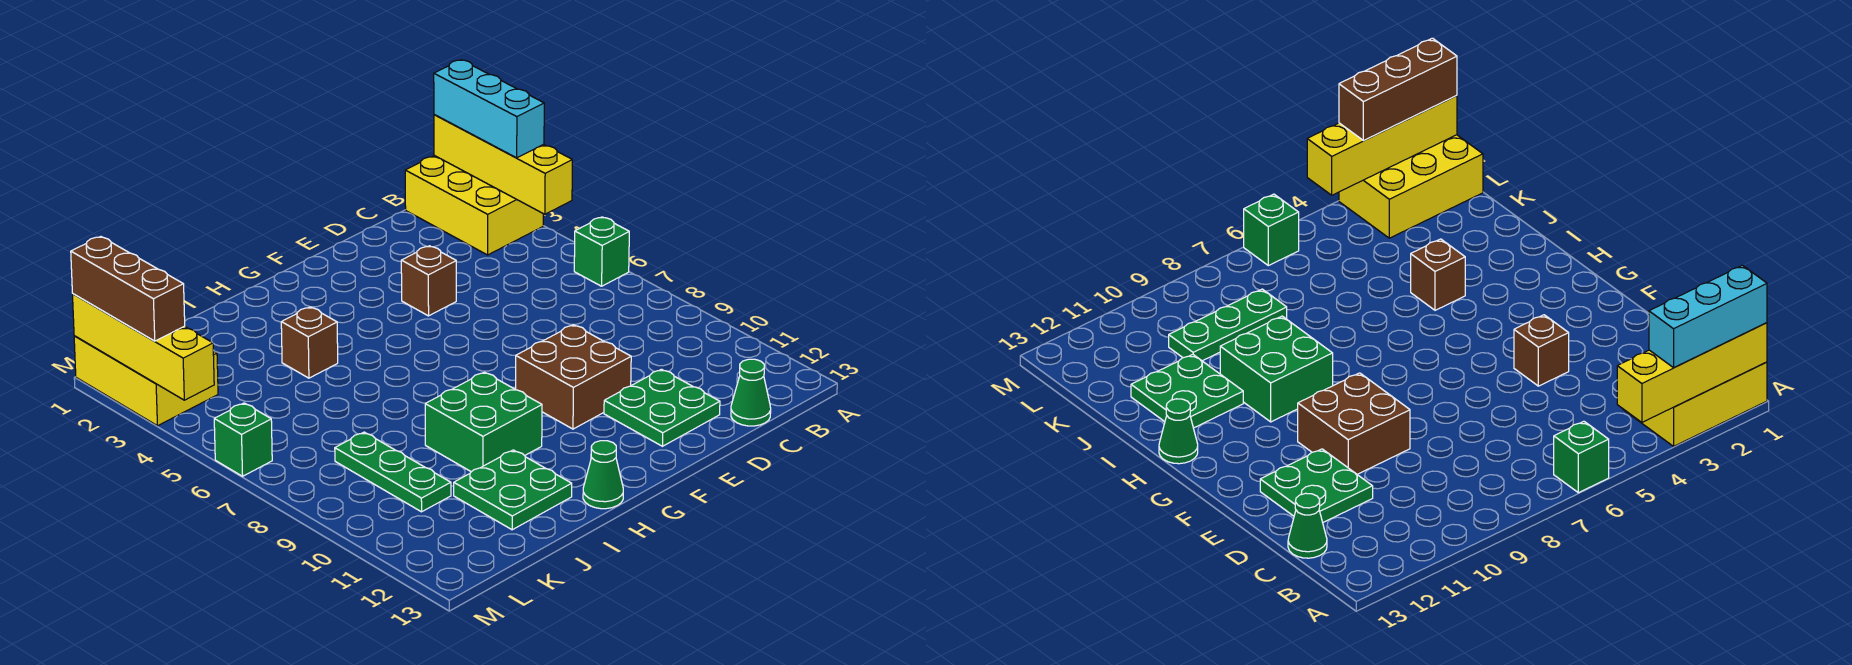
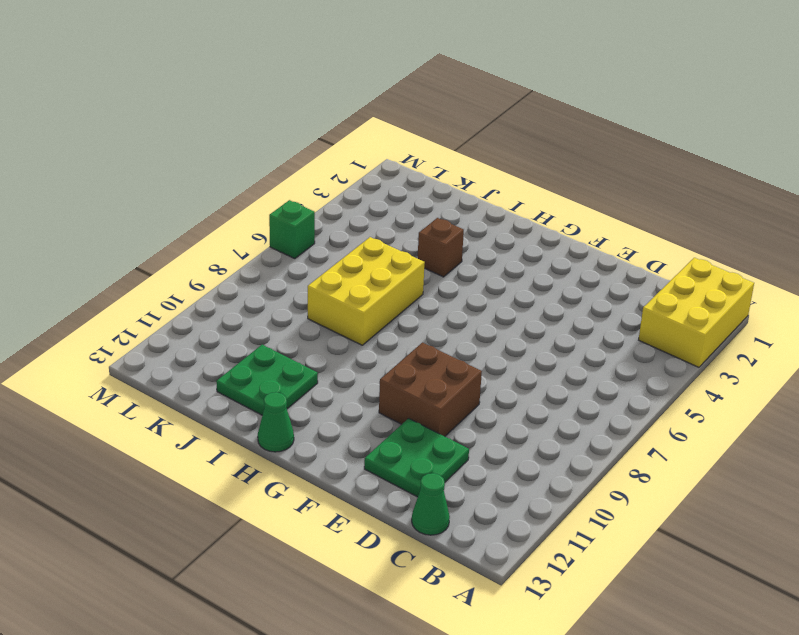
yellow brick I6:J8 level 1 -> yellow brick L1:M3 level 1
none -> green brick A6 level 1
none -> brown brick E4 level 1
none -> green brick H9:I10 level 1

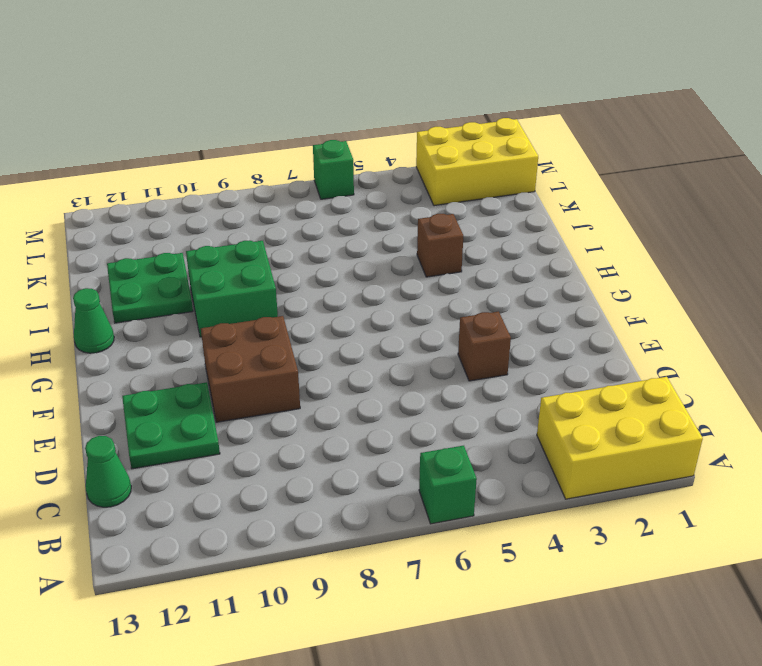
none -> green plate K8:K10 level 1
none -> yellow brick A1:A4 level 2
none -> yellow brick M1:M4 level 2

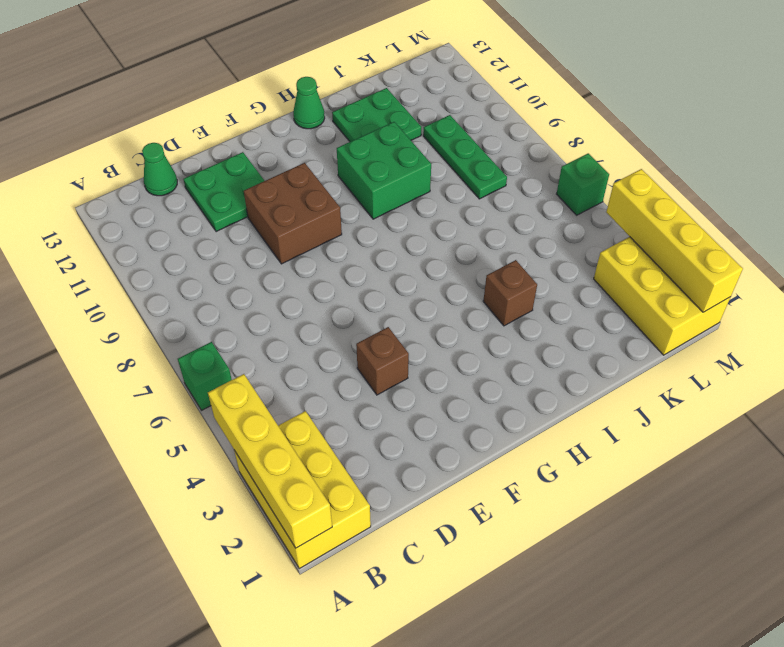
none -> cyan brick A1:A3 level 3
none -> brown brick M1:M3 level 3

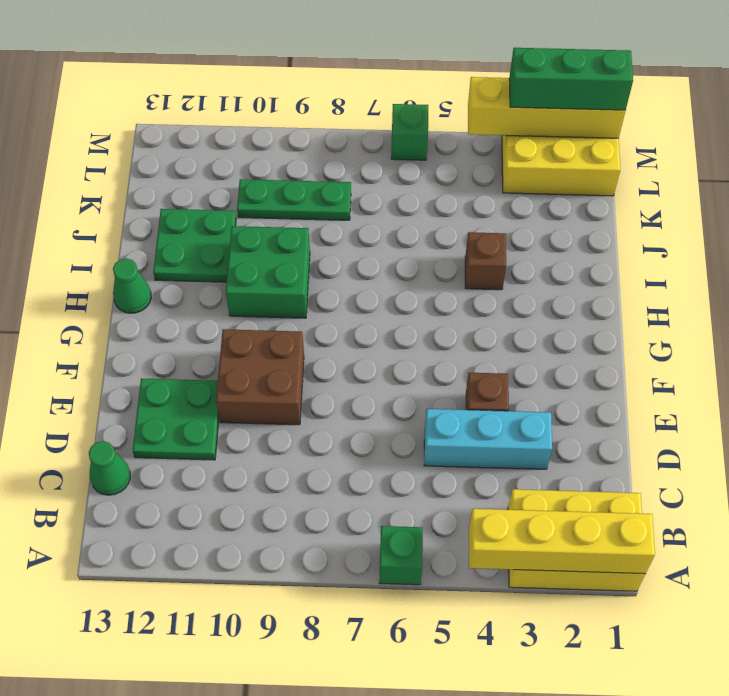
cyan brick D3:D5 level 1 -> cyan brick A1:A3 level 3
green brick M1:M3 level 3 -> brown brick M1:M3 level 3

